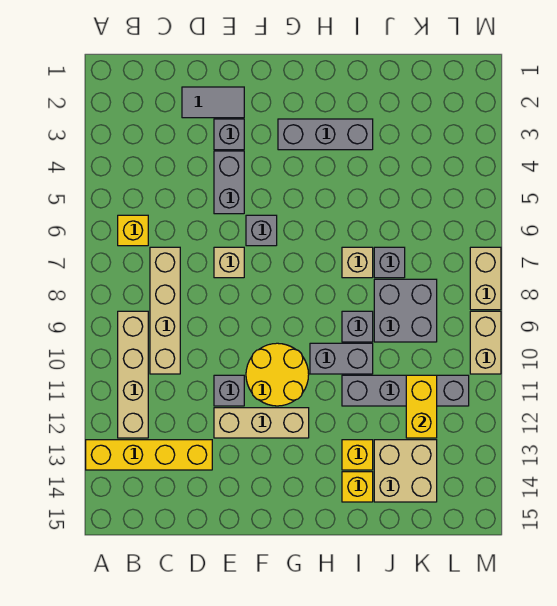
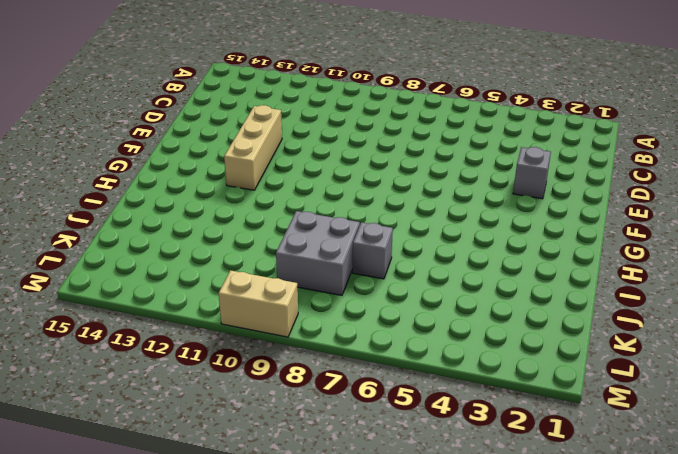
none -> yellow brick A13:D13 level 1
none -> yellow brick B6 level 1
none -> tan brick B9:B12 level 1

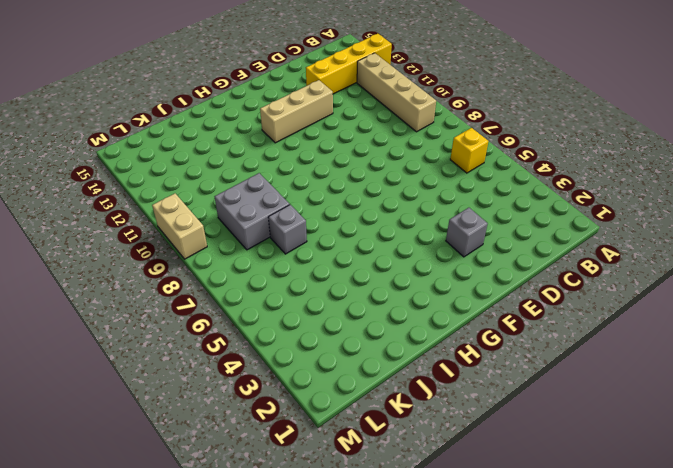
none -> tan brick C7:C10 level 1
none -> grey tile D2:E2 level 1
none -> grey brick E4:E5 level 1

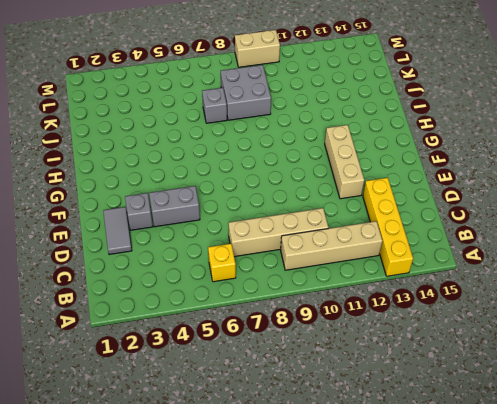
none -> tan brick E7 level 1
none -> grey brick E11 level 1
none -> grey brick F6 level 1

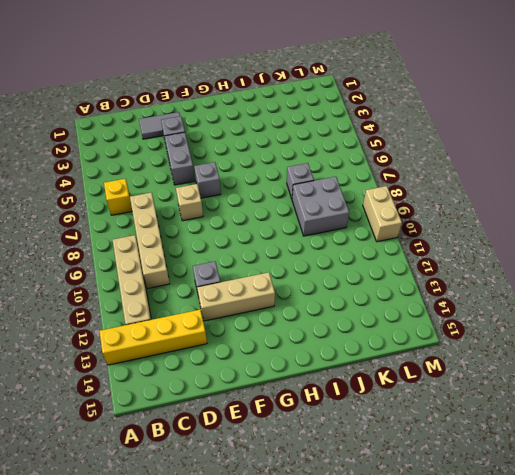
none -> yellow round brick F10:G11 level 1
none -> grey brick G3:I3 level 1
none -> grey brick H10:I10 level 1

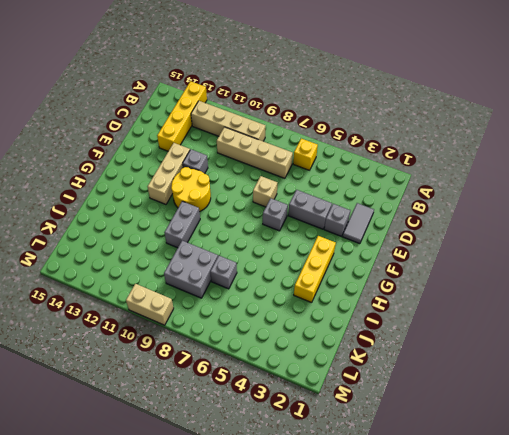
yellow brick G3:I3 level 1 -> grey brick G3:I3 level 1
none -> tan brick I7 level 1
none -> grey brick I9 level 1
none -> grey brick I11:L11 level 1

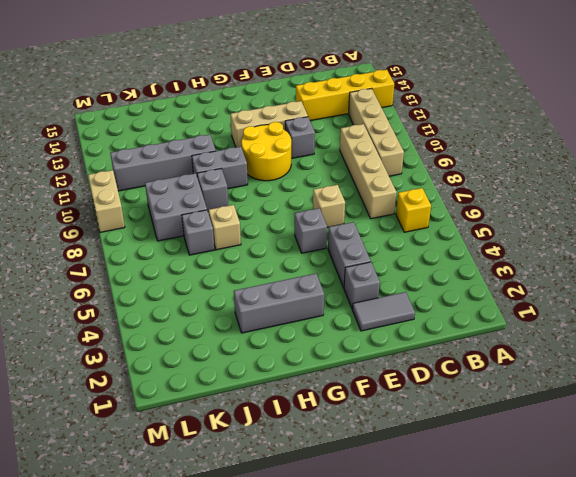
none -> yellow brick I13 level 1
none -> yellow brick I14 level 1
none -> tan brick J13:K14 level 1

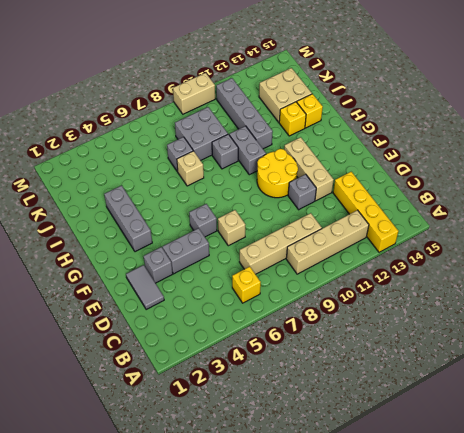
none -> tan brick M7:M8 level 1
none -> yellow brick K11:K12 level 2

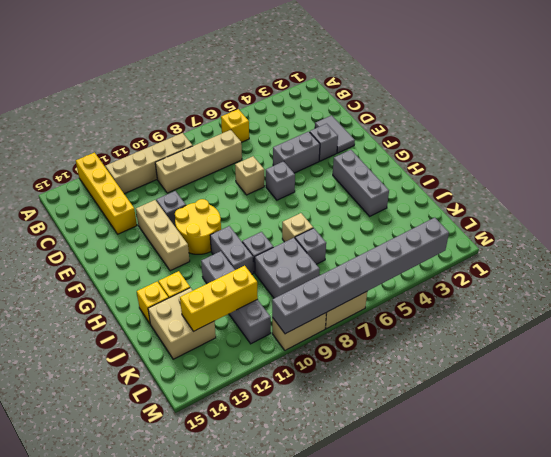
yellow brick K11:K13 level 2 -> yellow brick K11:K12 level 2
grey brick M3:M10 level 2 -> none

